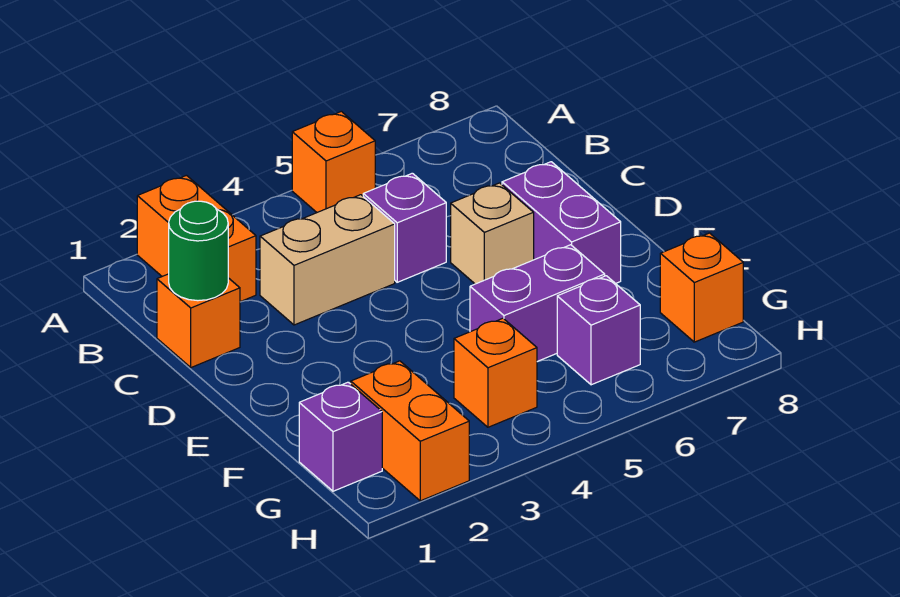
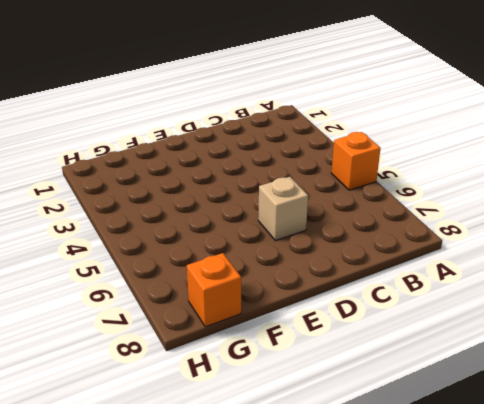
none -> orange brick A2:B2 level 1
none -> orange brick C1 level 1
none -> tan brick C3:C4 level 1

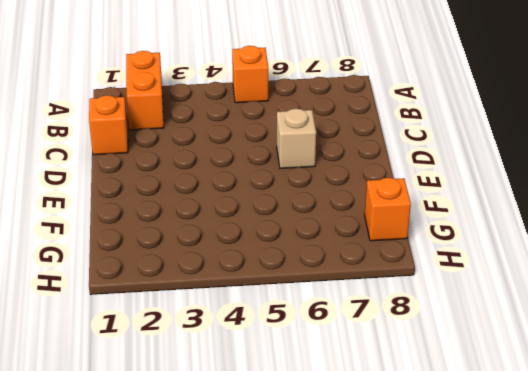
none -> tan brick C3:C4 level 1
none -> purple brick C5 level 1
none -> purple brick D7:E7 level 1

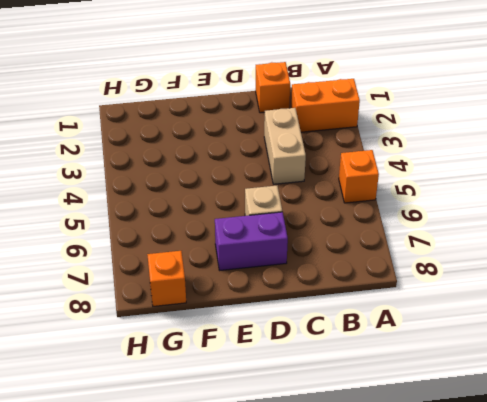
none -> purple brick C5 level 1
none -> purple brick F5:F6 level 1
none -> purple brick G1 level 1

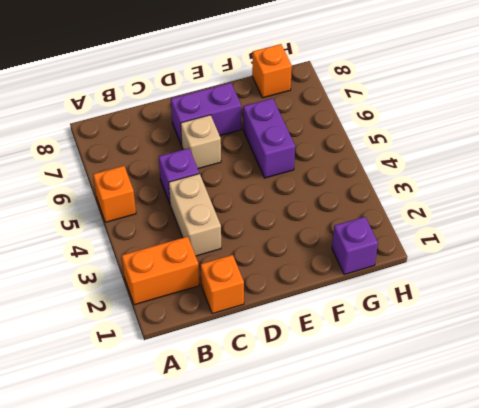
none -> orange brick G2:H2 level 1
none -> orange brick G4 level 1
none -> purple brick G6 level 1

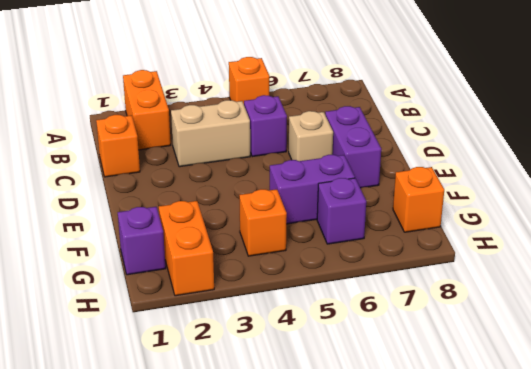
none -> green round brick C1 level 2

